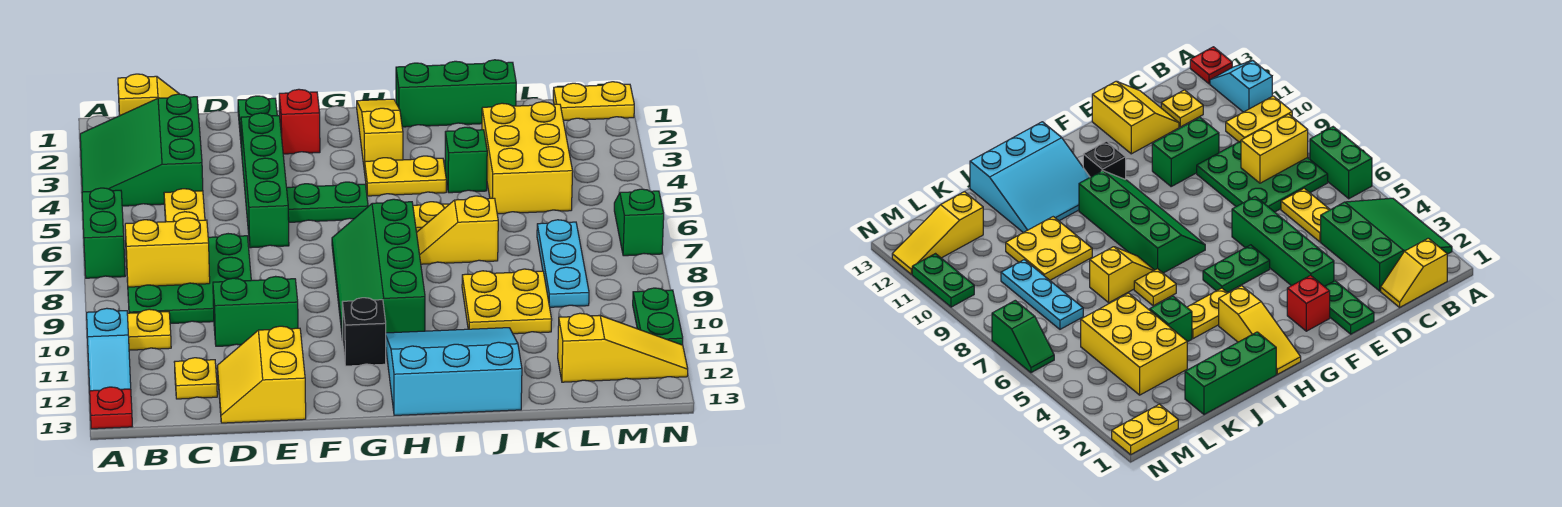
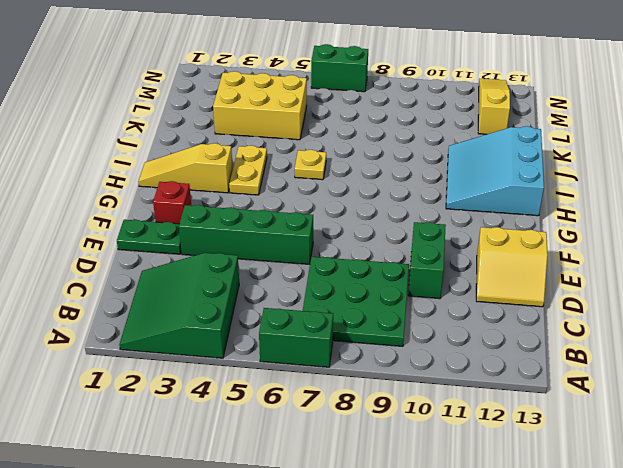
green slope A2:C4 level 1 top 4 -> green slope A2:C4 level 1 top C
green brick N6:N7 level 1 -> green slope N6:N7 level 1 top 7
none -> yellow plate A10:B10 level 1
none -> cyan slope A11:A12 level 1 top 11
none -> red plate A13 level 1
none -> yellow slope B1:C1 level 1 top B

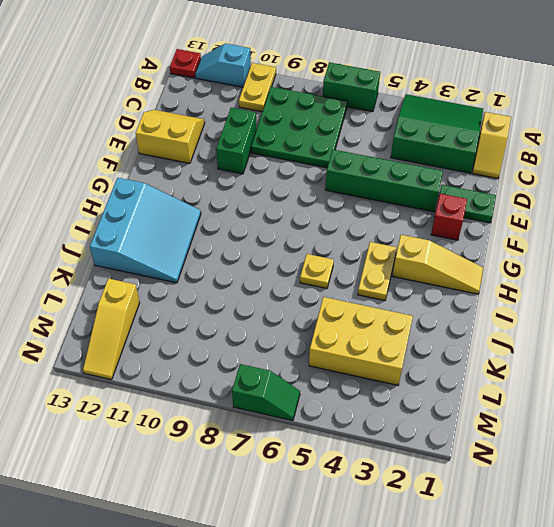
none -> yellow plate C5:C6 level 1
none -> yellow plate C12 level 1
none -> green plate F5:G5 level 1
none -> green slope G7:H10 level 1 top H

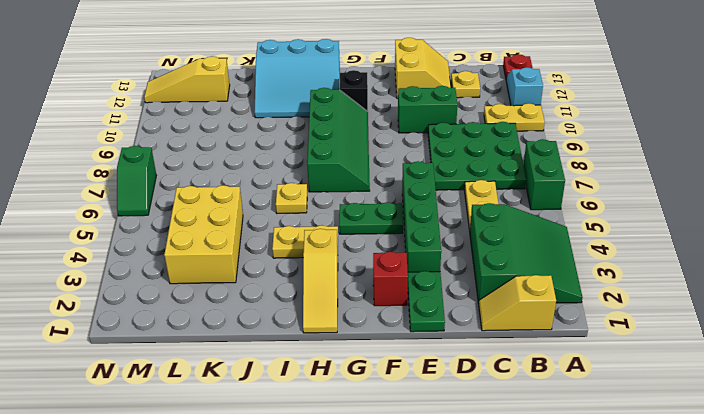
none -> green brick I1:K1 level 1
none -> yellow slope I7:J7 level 1 top J
none -> green brick J4 level 1
none -> yellow plate J9:K10 level 1

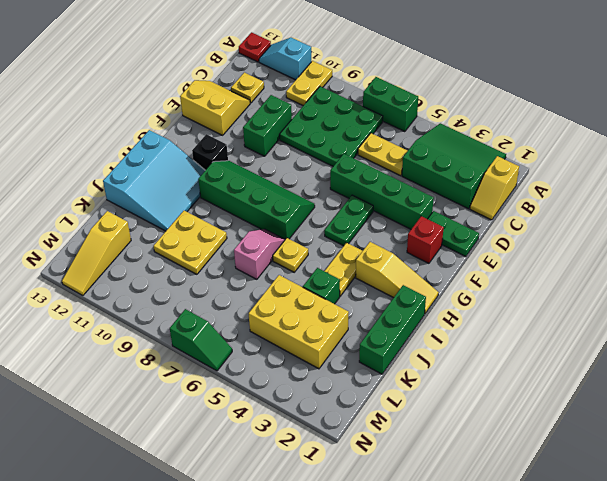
pink slope I7:J7 level 1 top J -> yellow slope I7:J7 level 1 top J
none -> cyan plate L7:L9 level 1
none -> yellow plate M1:N1 level 1
none -> green plate N10:N11 level 1
none -> yellow brick B8:C8 level 2

